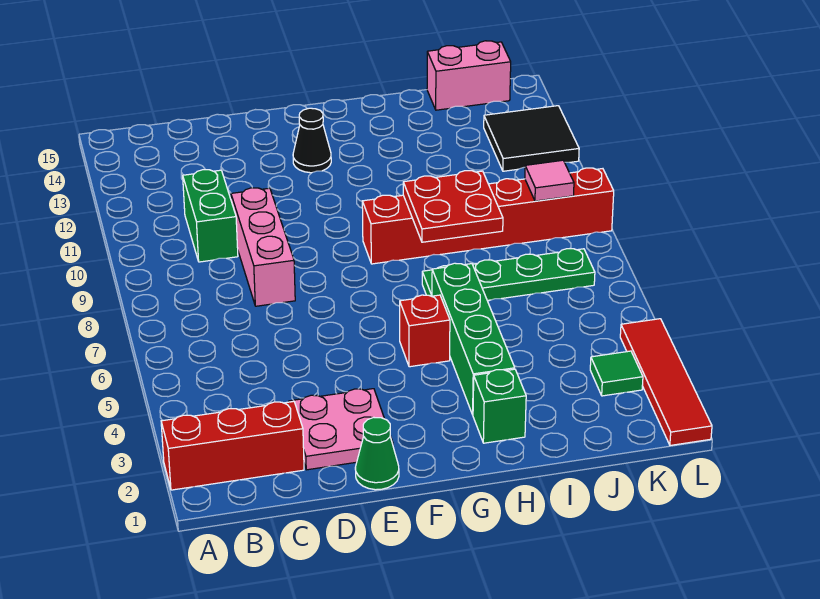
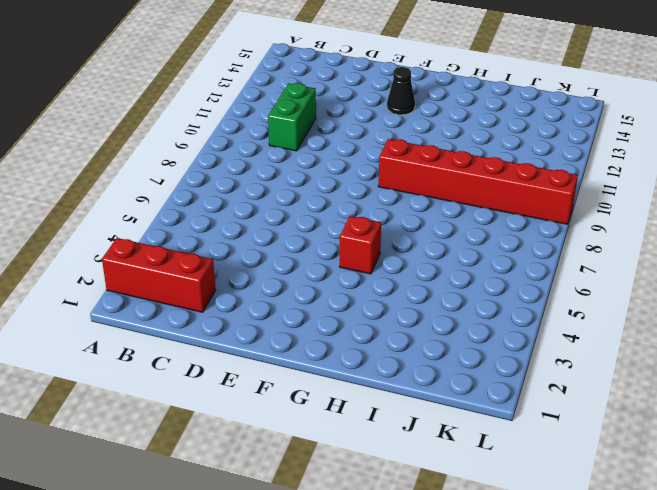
none -> pink plate D2:E3 level 1
none -> pink brick D8:D10 level 1
none -> green cone E1 level 1

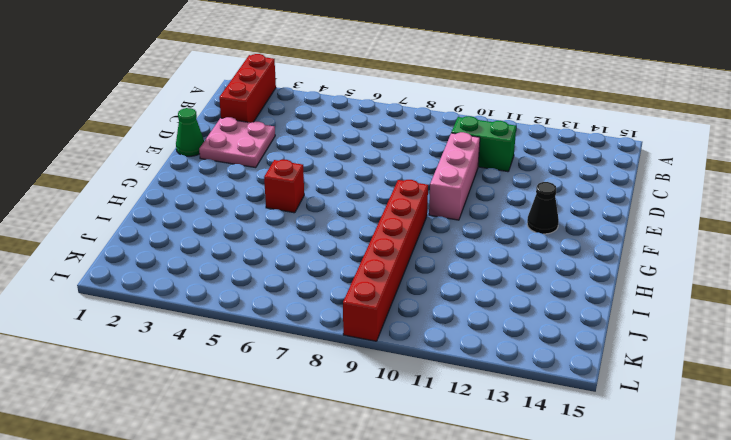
pink brick D10:F10 level 1 -> pink brick D8:D10 level 1
none -> green brick H2 level 1
none -> green brick H3:H6 level 1
none -> green plate H7:K7 level 1

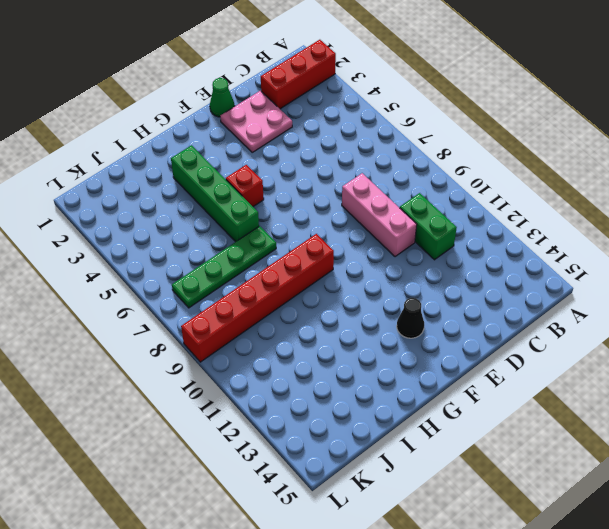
none -> green brick H2 level 1
none -> pink brick J15:K15 level 1
none -> green tile K3 level 1

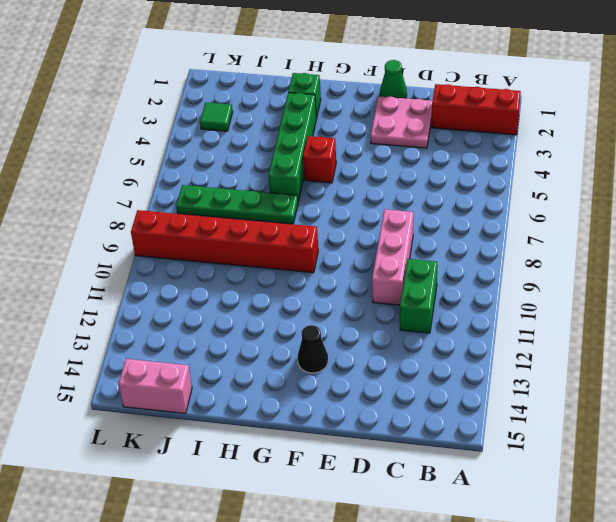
none -> black tile K12:L13 level 1
none -> red tile L1:L4 level 1
none -> red plate H8:I9 level 2

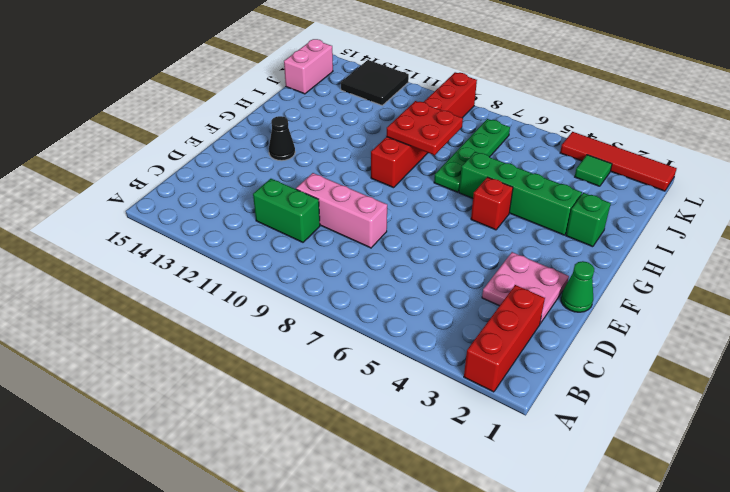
none -> pink tile K9 level 2

